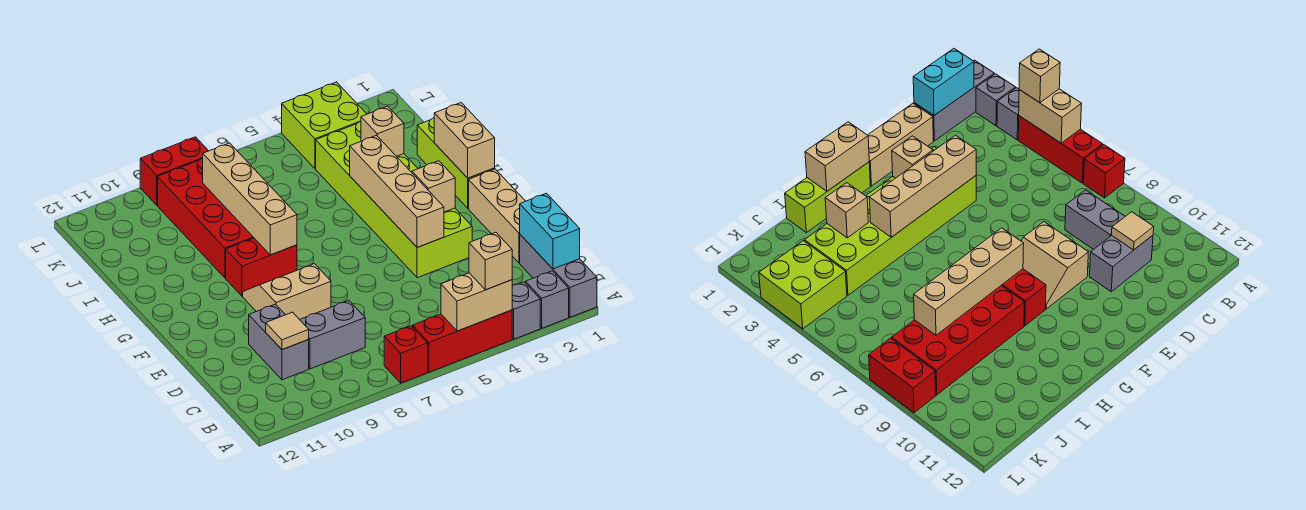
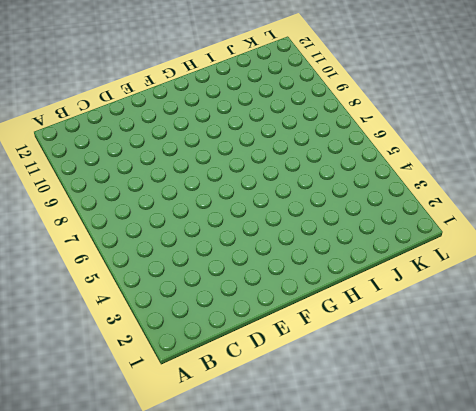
none -> grey brick A1:C1 level 1
none -> grey brick A2 level 1
none -> grey brick A3 level 1

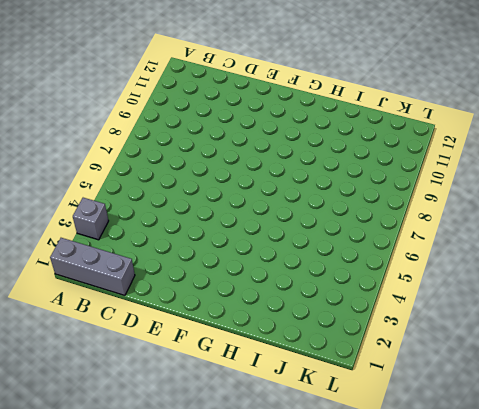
none -> grey brick A2 level 1
none -> red brick A4:A6 level 1
none -> red brick A7 level 1

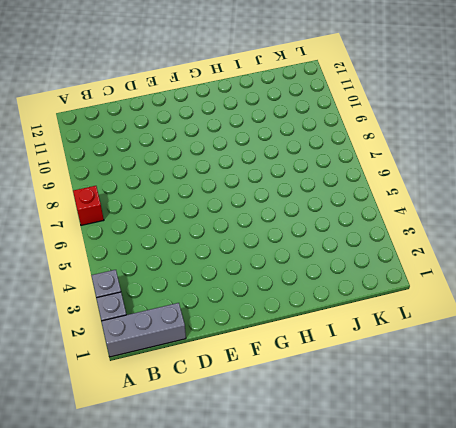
none -> red brick A4:A6 level 1
none -> grey brick C8:C9 level 1
none -> grey brick C10:D10 level 1

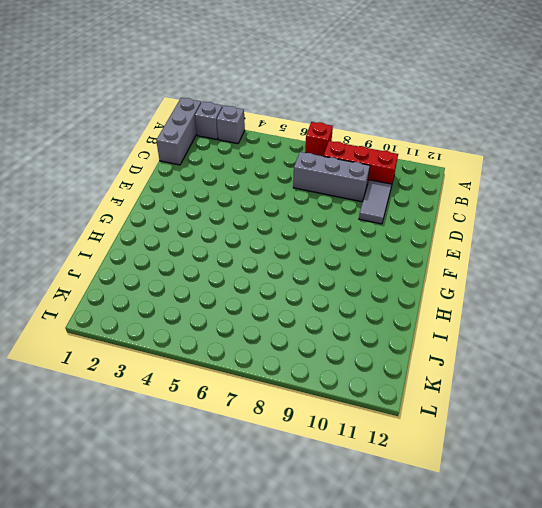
red brick B8:B10 level 1 -> red brick A4:A6 level 1
grey brick C7:C9 level 1 -> grey brick C8:C9 level 1
grey tile C10:D10 level 1 -> grey brick C10:D10 level 1
none -> tan brick D1:F1 level 1
none -> lime brick E3:J4 level 1
none -> tan slope E8:F9 level 1 top E

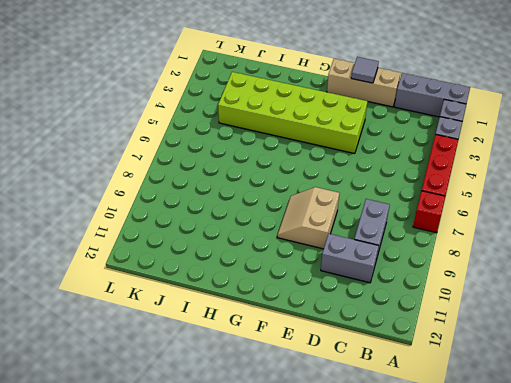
grey tile E1 level 2 -> none
none -> lime brick G1:I1 level 1
none -> red brick G8:G9 level 1
none -> red brick H8:K9 level 1

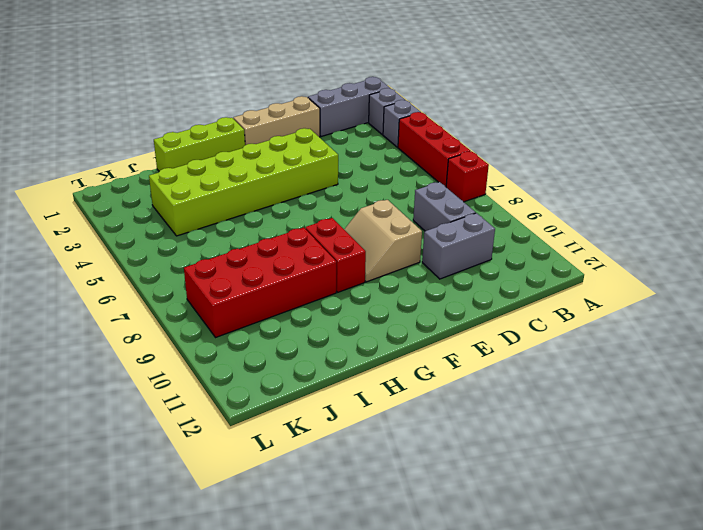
none -> lime brick K3:L4 level 1
none -> red brick L8:L9 level 1
none -> tan brick A4:A5 level 2

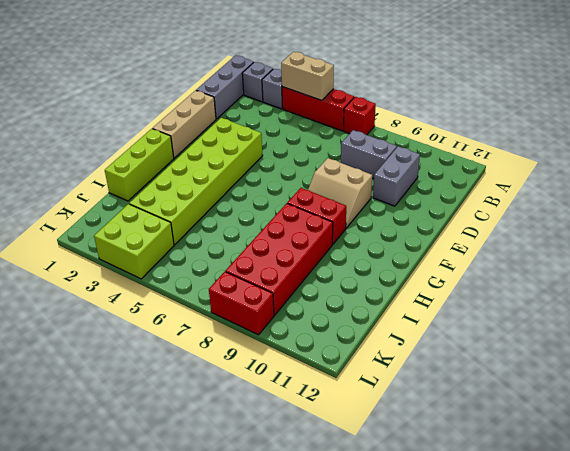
none -> cyan brick B1:C1 level 2
none -> tan tile C10 level 2
none -> tan brick E4:H4 level 2

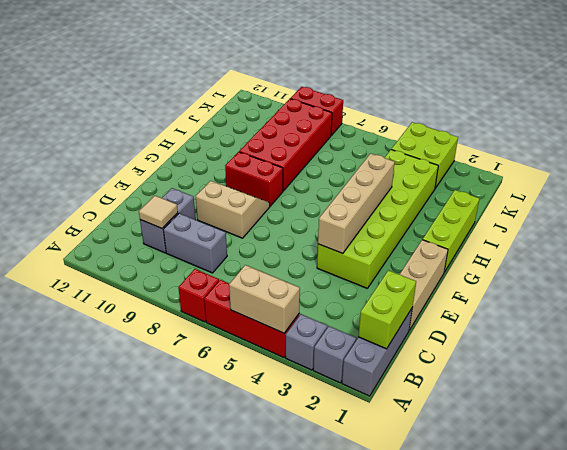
lime brick B1:C1 level 2 -> cyan brick B1:C1 level 2
none -> tan brick F3 level 2
none -> tan brick G1:H1 level 2
none -> tan brick G8:J8 level 2

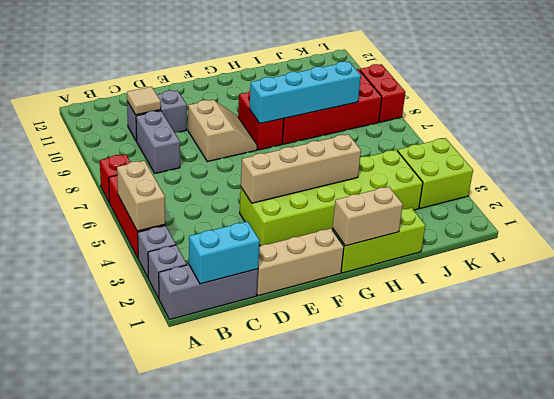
cyan brick G8:J8 level 2 -> tan brick G8:J8 level 2
none -> tan brick F3 level 2
none -> tan brick I3 level 2
none -> tan brick A4 level 3

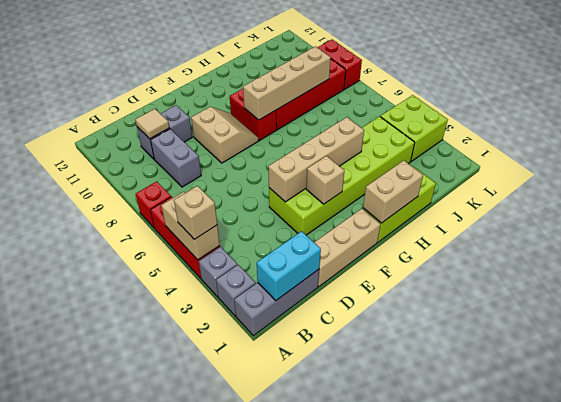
none -> tan brick I3 level 2

